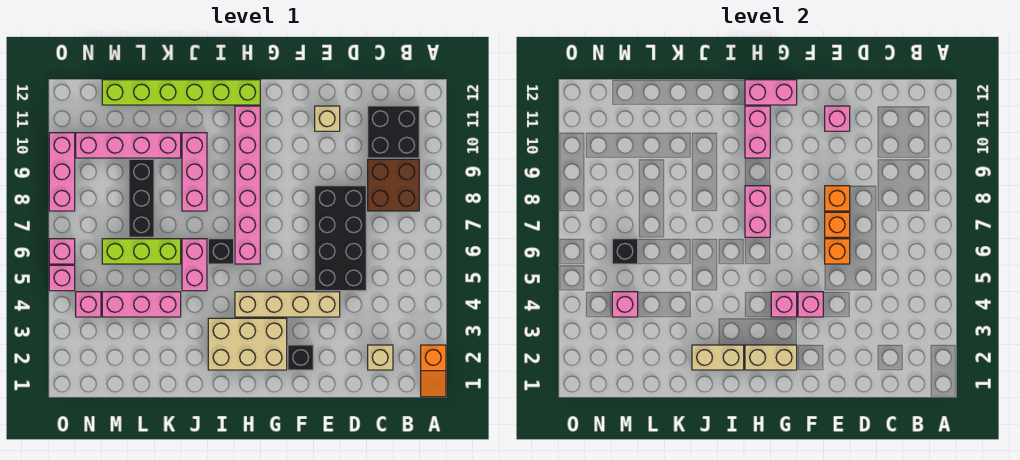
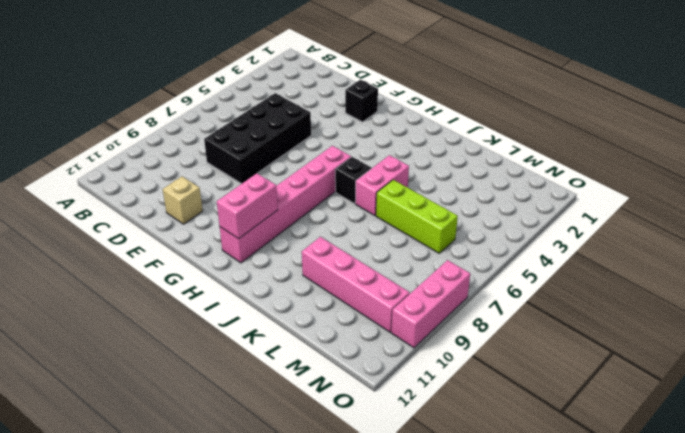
none -> orange slope A1:A2 level 1 top 2
none -> brown brick B8:C9 level 1
none -> black brick B10:C11 level 1
none -> tan brick C2 level 1

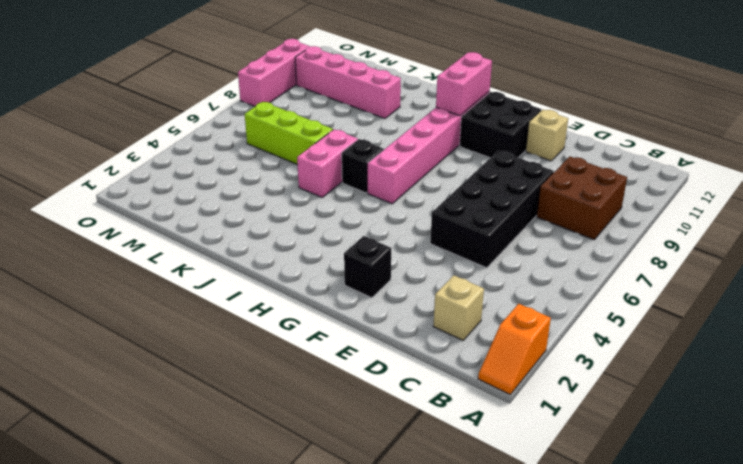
black brick F10:G11 level 1 -> black brick B10:C11 level 1
none -> tan brick E4:H4 level 1
none -> tan brick G2:I3 level 1
none -> lime brick H12:M12 level 1
none -> pink brick J8:J10 level 1

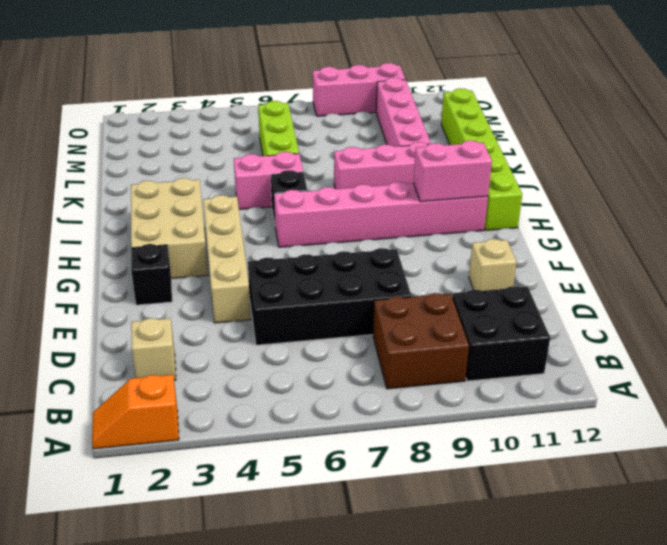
none -> pink brick K4:M4 level 1
none -> black brick L7:L9 level 1
none -> pink brick N4 level 1
none -> pink brick O5 level 1

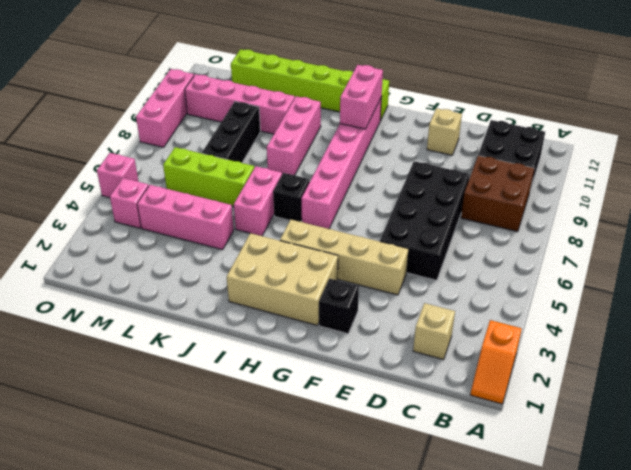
none -> pink brick O6 level 1
none -> orange brick E6 level 2
none -> orange brick E7 level 2
none -> orange brick E8 level 2

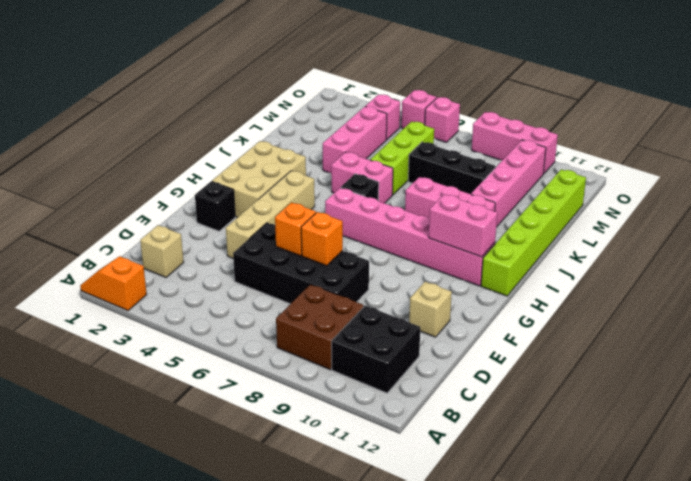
none -> orange brick E8 level 2
none -> pink brick E11 level 2
none -> pink brick F4 level 2
none -> tan brick G2:H2 level 2

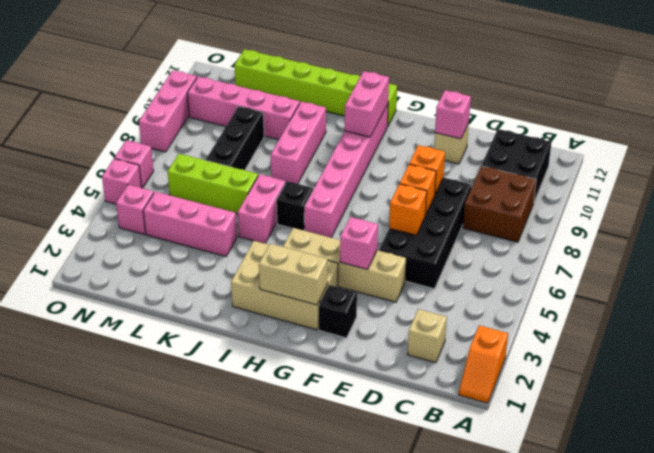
none -> pink brick G4 level 2
none -> pink brick G12:H12 level 2
none -> pink brick H7:H8 level 2
none -> tan brick I2:J2 level 2

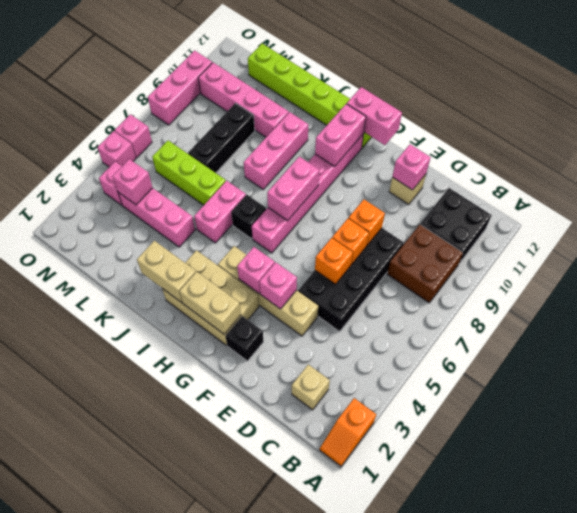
none -> black brick M6 level 2

